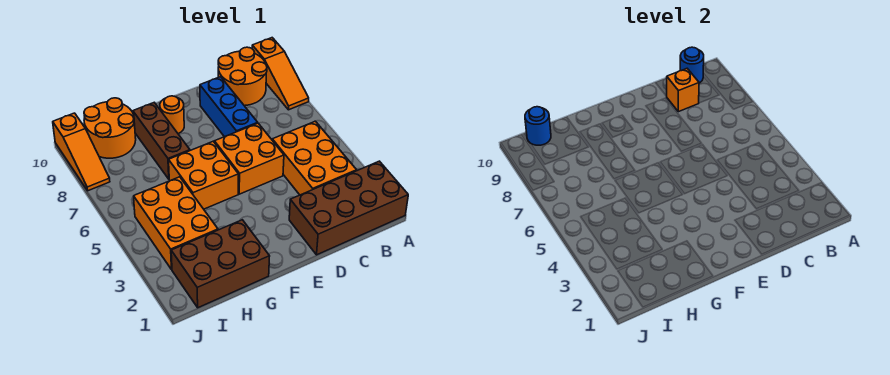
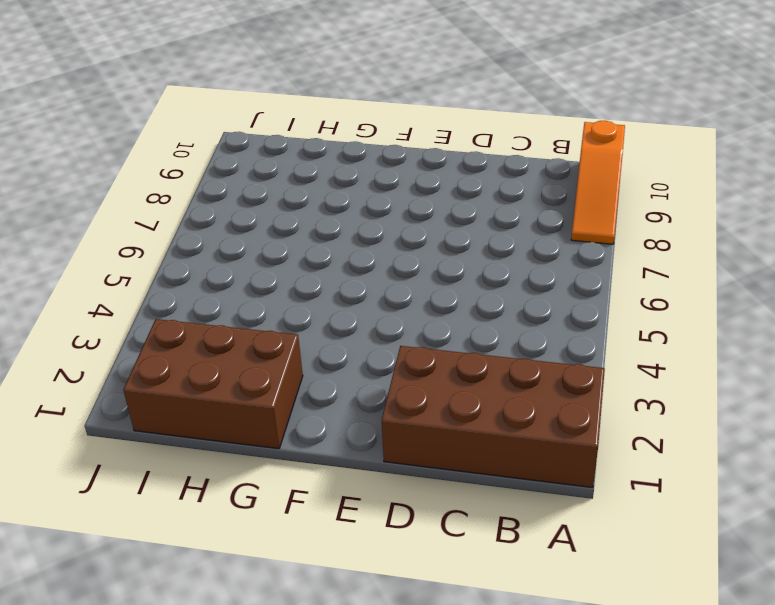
none -> orange brick B3:C5 level 1
none -> orange round brick B9:C10 level 1
none -> orange brick D5:E6 level 1

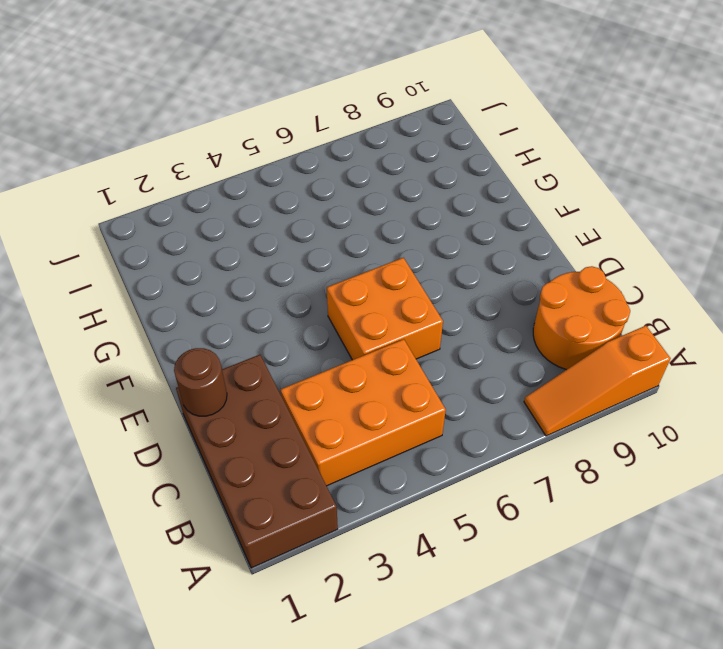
brown round brick D1 level 2 -> none
none -> blue brick D7:D9 level 1
none -> orange brick F5:G6 level 1
none -> orange round brick F9 level 1

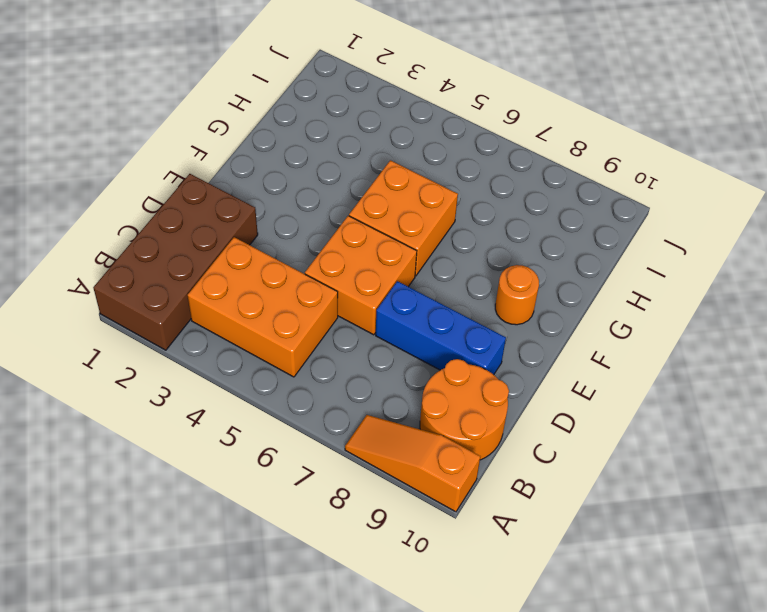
none -> brown brick G1:I2 level 1
none -> brown brick G7:G9 level 1
none -> orange brick H3:I5 level 1

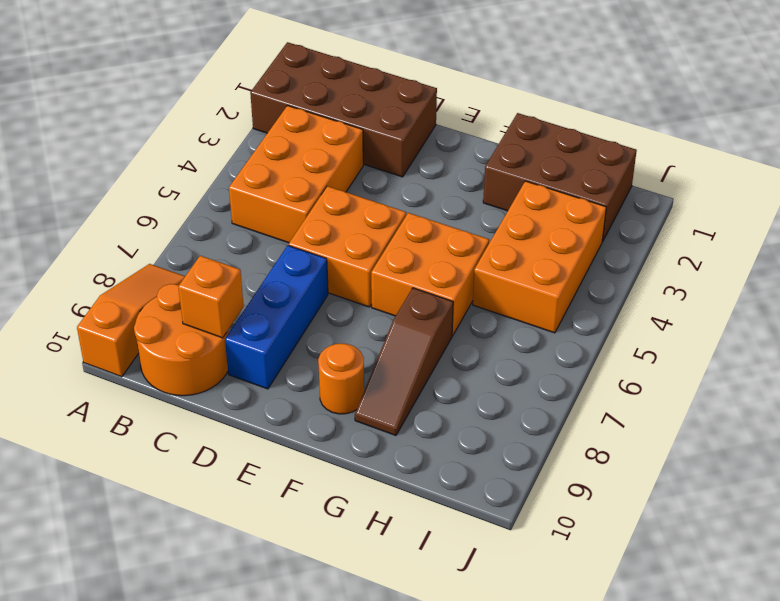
brown slope G7:G9 level 1 top 7 -> brown brick G7:G9 level 1
none -> orange round brick H9:I10 level 1
none -> orange slope J8:J10 level 1 top 10
none -> blue round brick B10 level 2

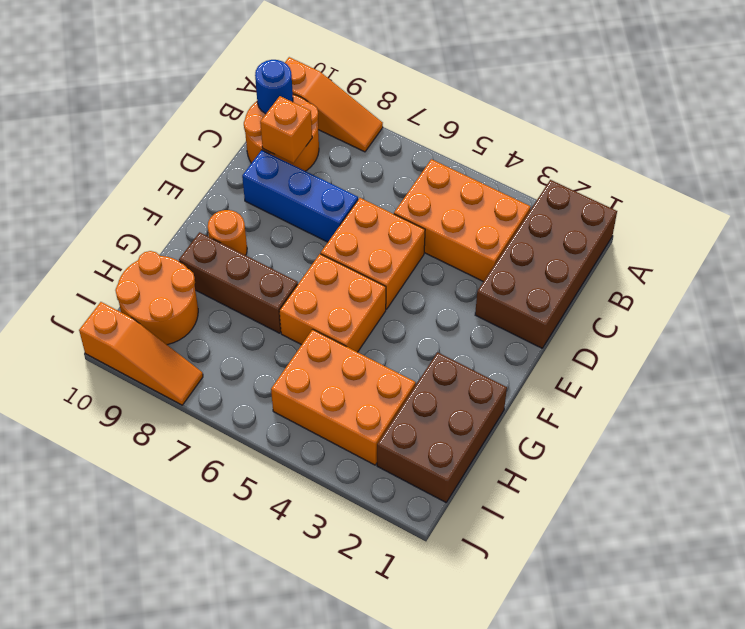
none -> blue round brick I10 level 2

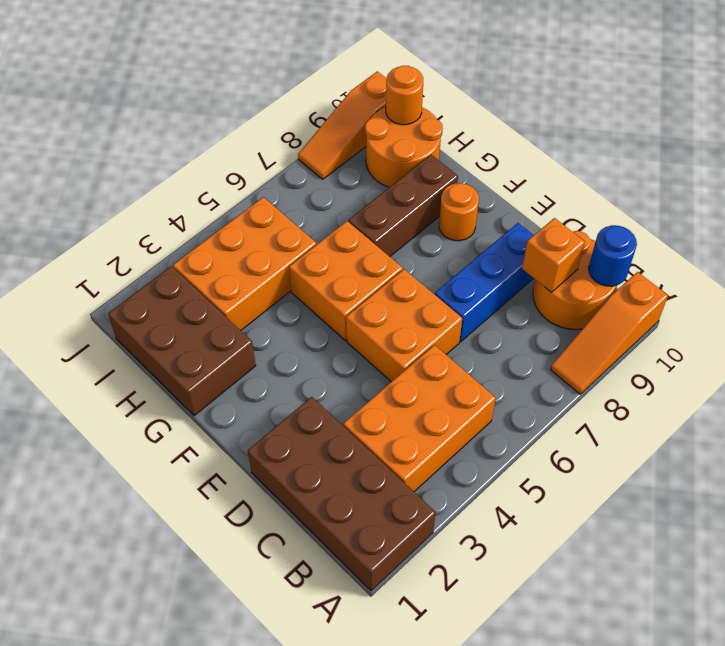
orange round brick I10 level 2 -> blue round brick I10 level 2

